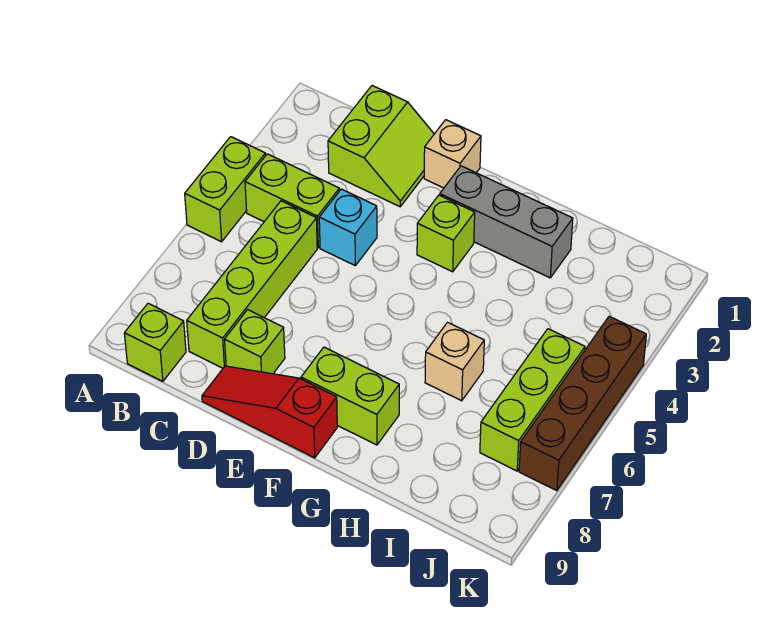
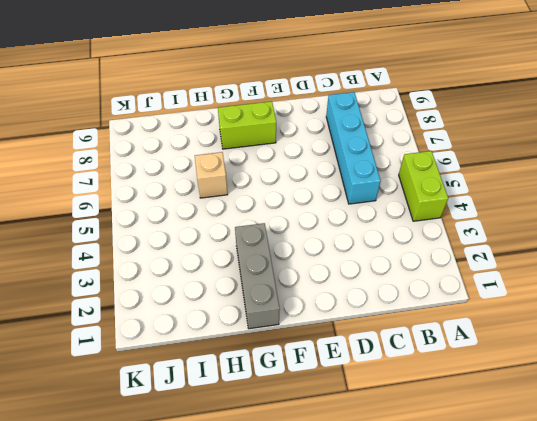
cyan brick C5:C8 level 1 -> lime brick C5:C8 level 1
grey brick G1:G3 level 1 -> grey brick F2:H2 level 1
none -> lime brick B4:C4 level 1
none -> lime brick B9 level 1
none -> lime slope C1:D2 level 1 top C

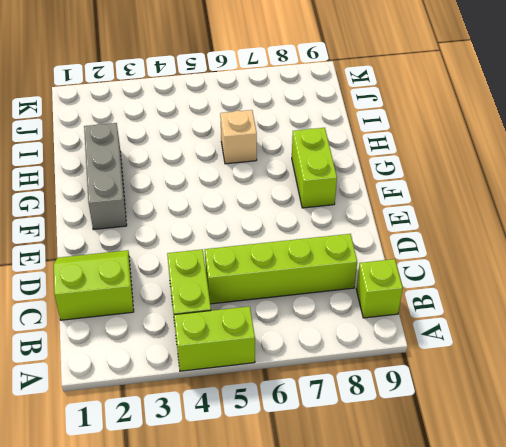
none -> cyan brick D4 level 1
none -> lime brick D8 level 1
none -> red slope D9:F9 level 1 top F

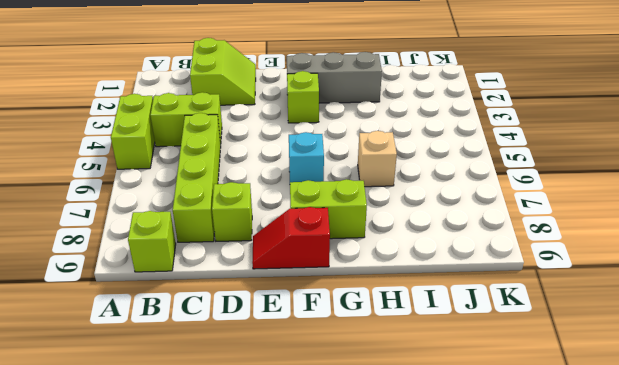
red slope E9:F9 level 1 top F -> red slope D9:F9 level 1 top F
cyan brick F6 level 1 -> cyan brick D4 level 1
none -> tan brick E1 level 1
none -> lime brick J5:J7 level 1
none -> brown brick K4:K7 level 1

